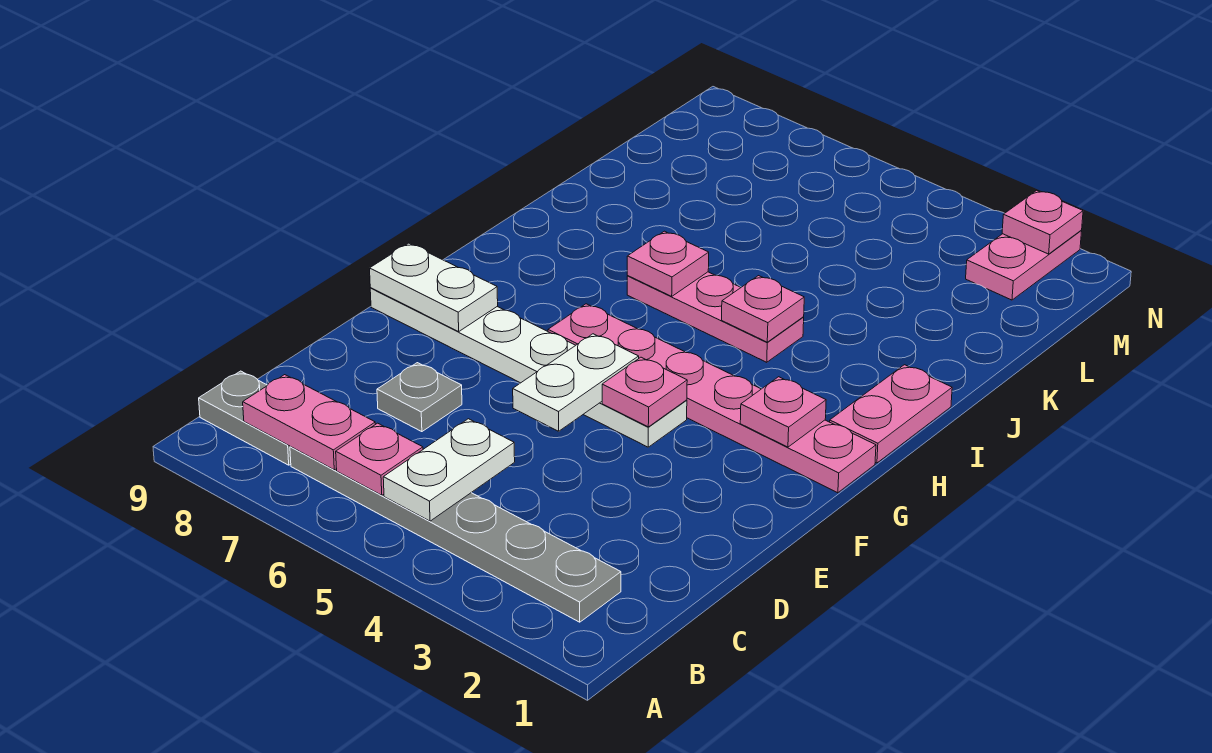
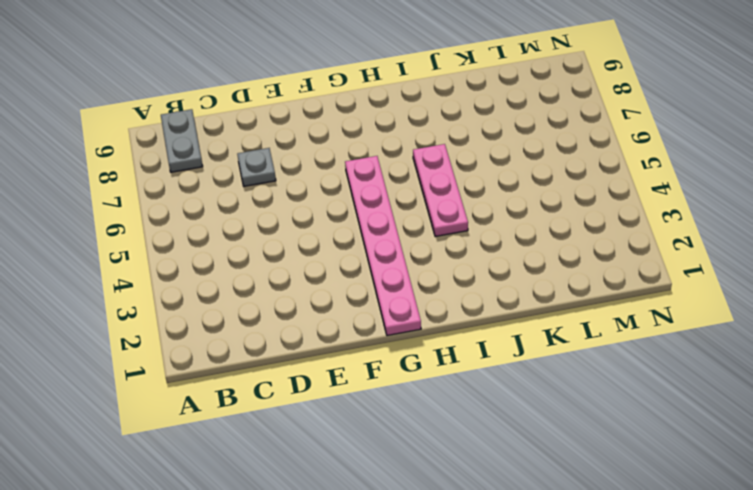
none -> grey plate B2:B7 level 1
none -> white plate F4:F9 level 1
none -> pink plate H1:I1 level 1

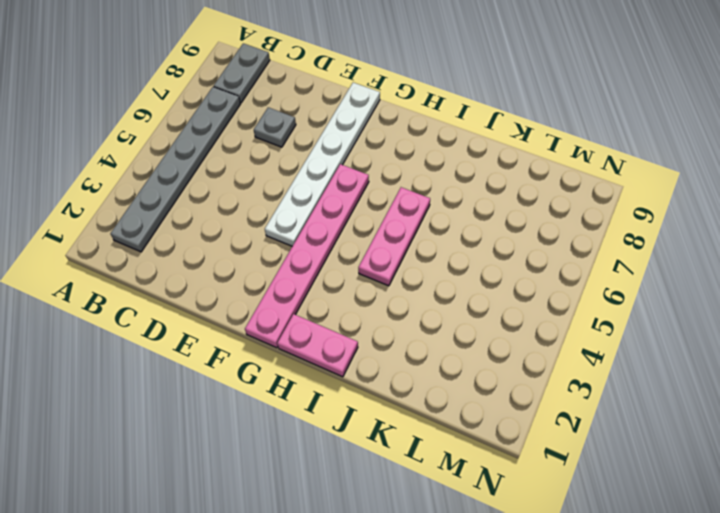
none -> pink plate M2:N2 level 1
none -> white plate B5:C5 level 2
none -> pink plate B6 level 2

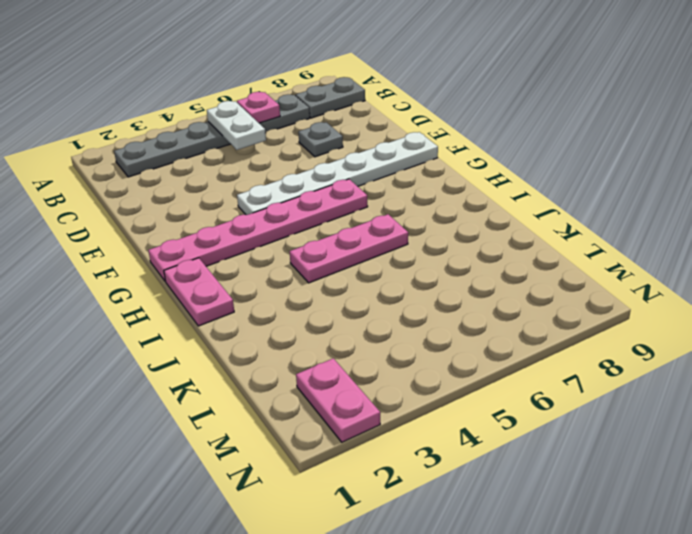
none -> pink plate B7:B8 level 2
none -> white plate E5:F5 level 2
none -> pink plate F4 level 2

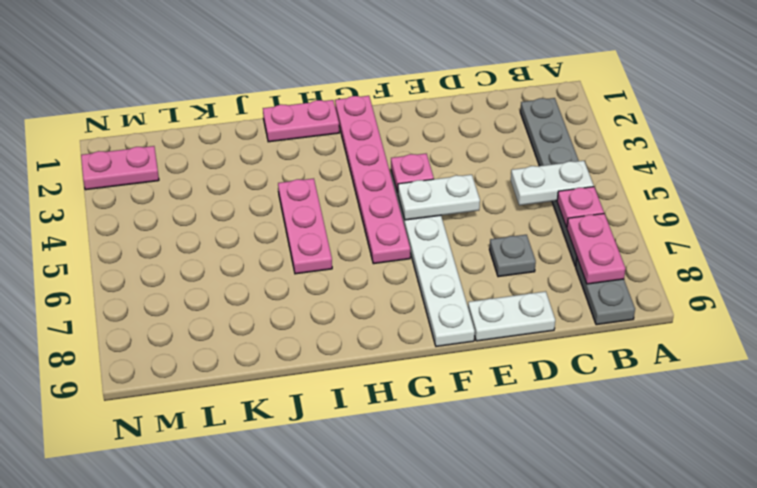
white plate D9:E9 level 1 -> white plate F8:F9 level 2
none -> pink plate G2 level 2
none -> pink plate I4 level 2
none -> pink plate I6 level 2

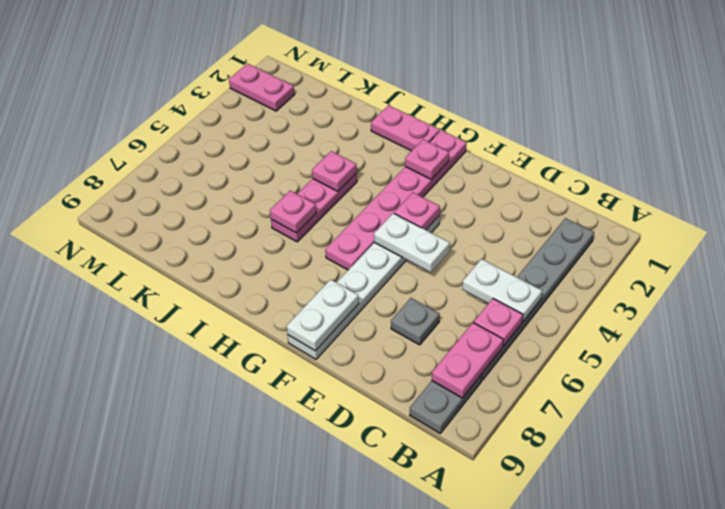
none -> pink plate N2 level 2

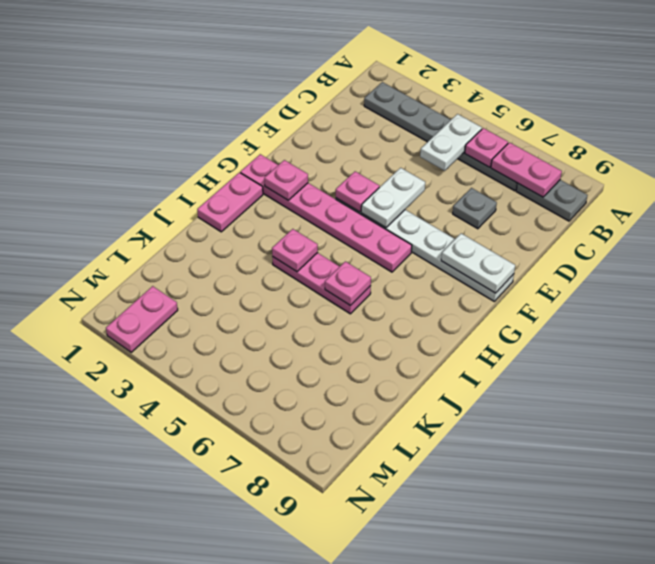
none -> pink plate N2 level 2

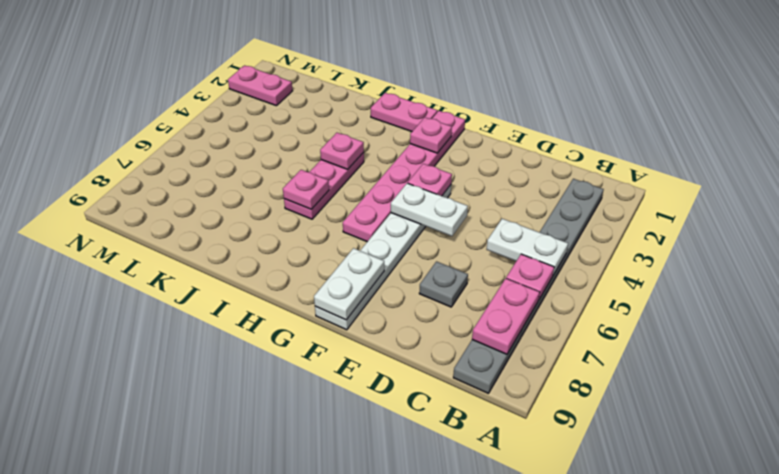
none -> pink plate N2 level 2

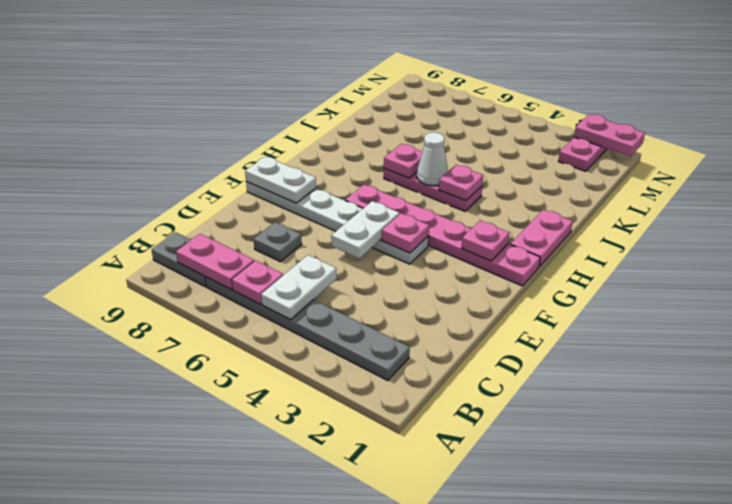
white cone I5 level 2 -> none
pink plate N1:N2 level 2 -> pink plate N2 level 2

